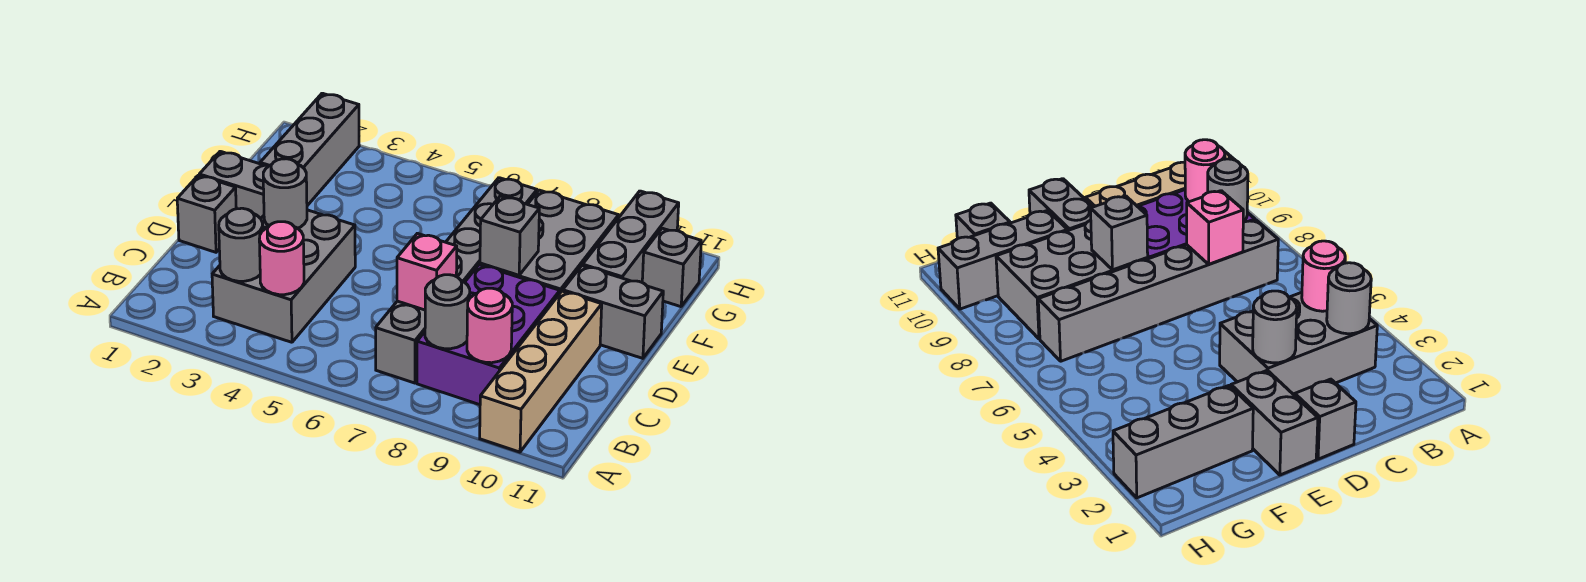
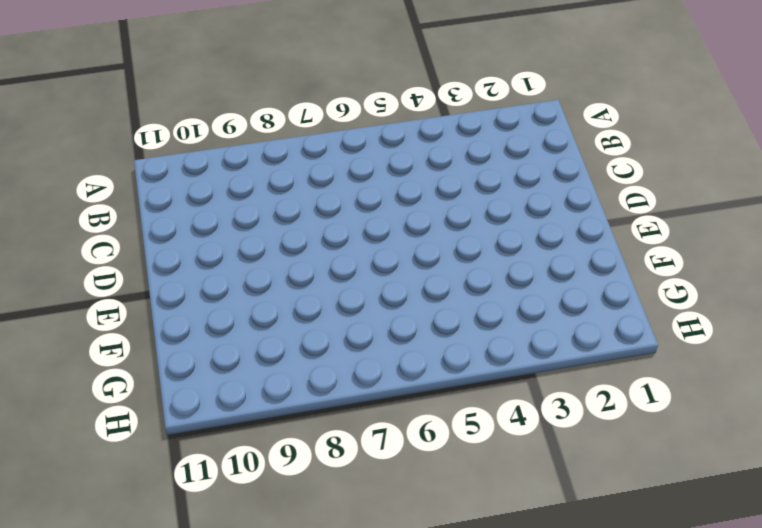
none -> tan brick A10:D10 level 1
none -> grey brick B3:D4 level 1
none -> grey brick B7:G7 level 1

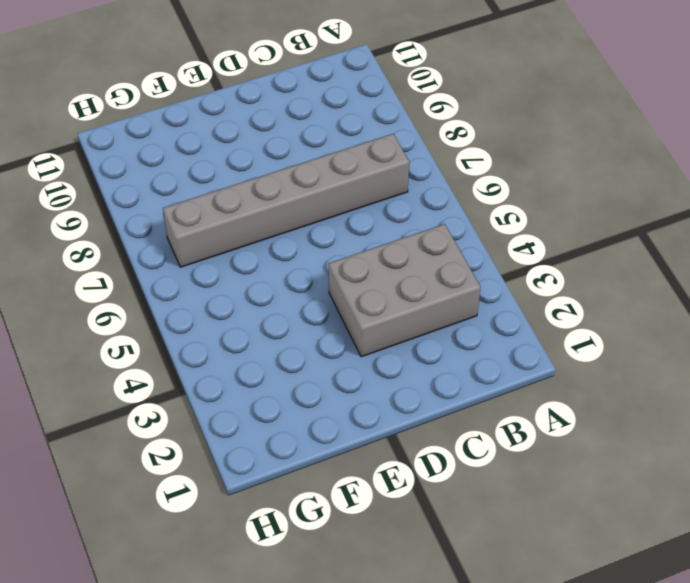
none -> tan brick A10:D10 level 1
none -> purple brick B8:D9 level 1
none -> grey brick D1 level 1

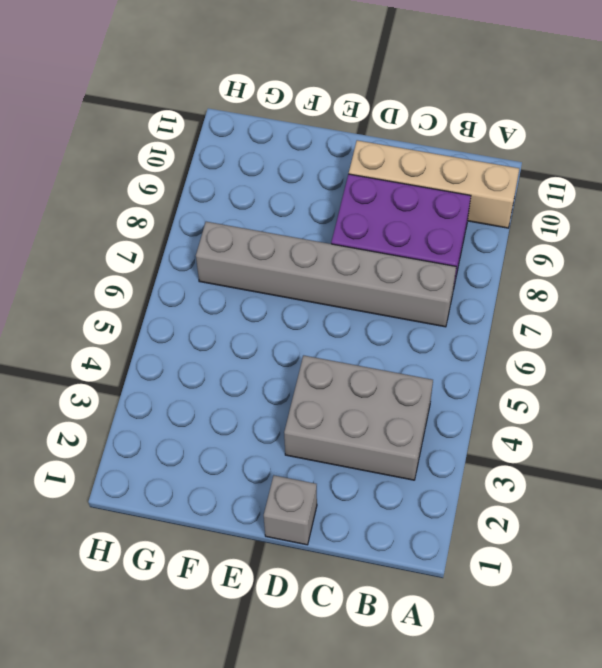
none -> grey brick E1:E2 level 1
none -> grey brick E8:G9 level 1
none -> grey brick E10:E11 level 1

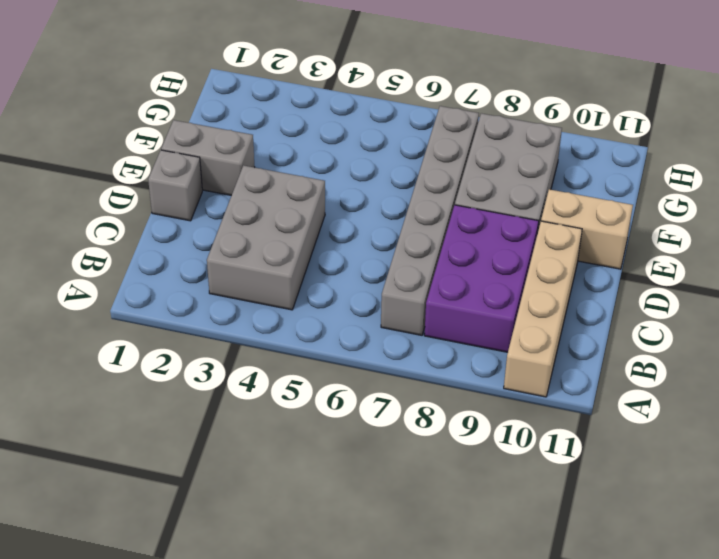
tan brick E10:E11 level 1 -> grey brick E10:E11 level 1
none -> grey brick F2:H2 level 1
none -> grey brick F10:H10 level 1
none -> grey brick G11 level 1

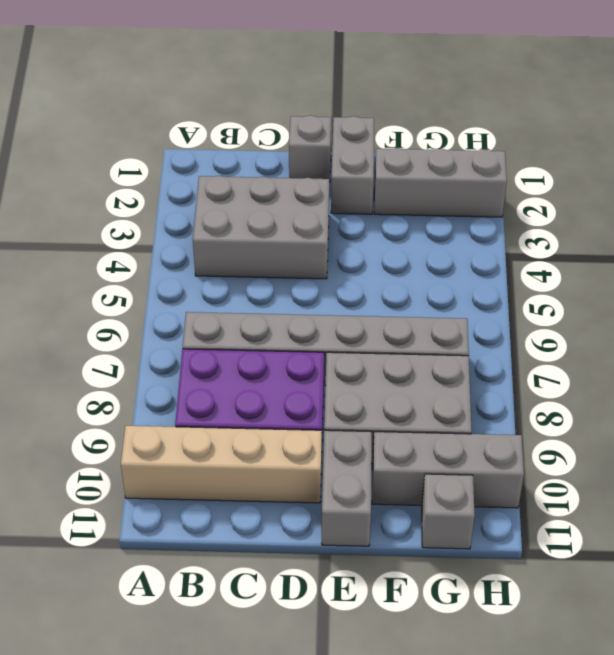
none -> grey round brick B3 level 2
none -> pink round brick B4 level 2
none -> grey round brick B8 level 2

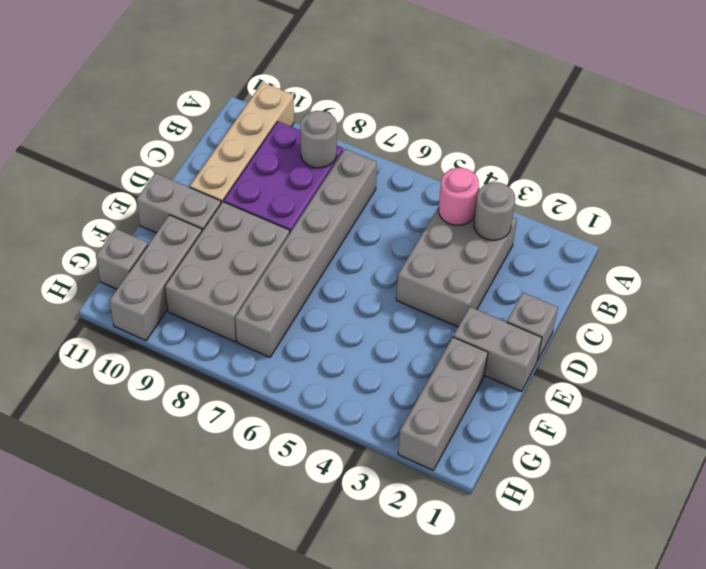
none -> pink round brick B9 level 2
none -> pink brick C7 level 2
none -> grey round brick D3 level 2

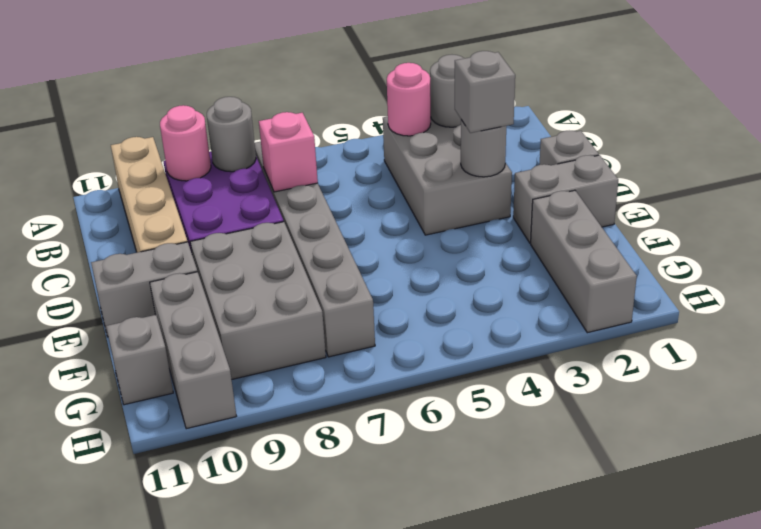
grey brick D3 level 3 -> grey brick E8 level 2

